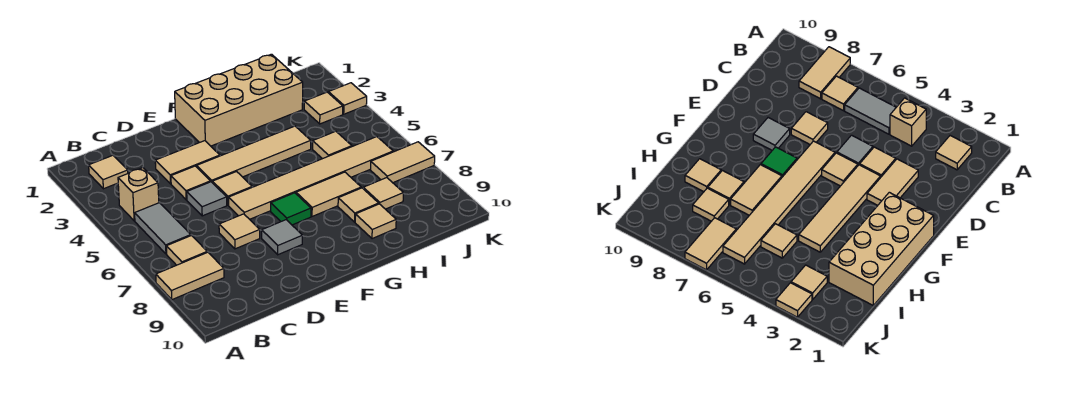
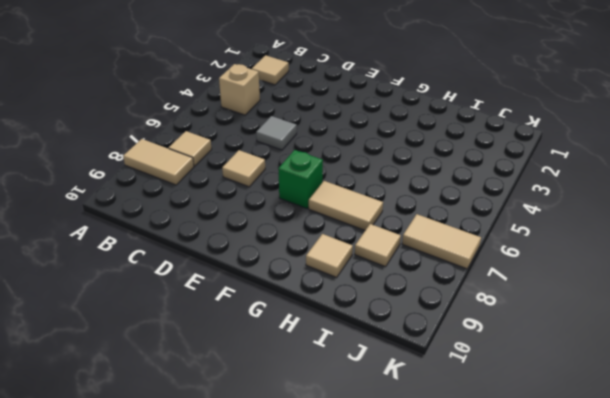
green brick F7 level 1 -> green tile F7 level 1
none -> grey tile B5:B6 level 1
none -> tan tile D3:E3 level 1
none -> tan tile D4 level 1

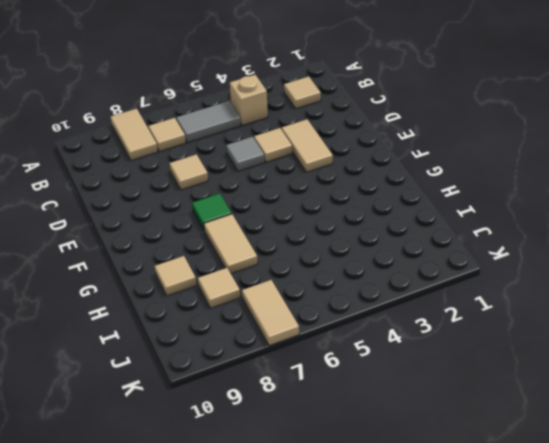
none -> tan tile E4:H4 level 1
none -> tan tile E5 level 1
none -> tan tile E6:J6 level 1

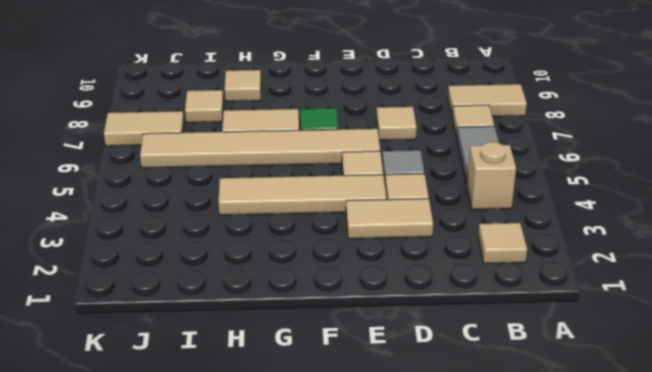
none -> grey tile E8 level 1
none -> tan brick F1:I2 level 1
none -> tan tile H8 level 1

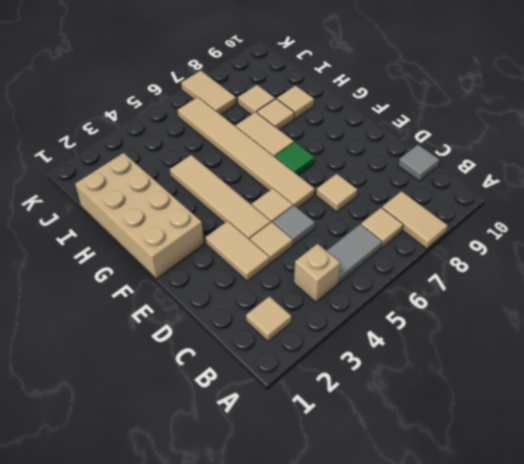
grey tile C10 level 1 -> grey tile E8 level 1
none -> tan tile I5 level 1
none -> tan tile J3 level 1
none -> tan tile K3 level 1

